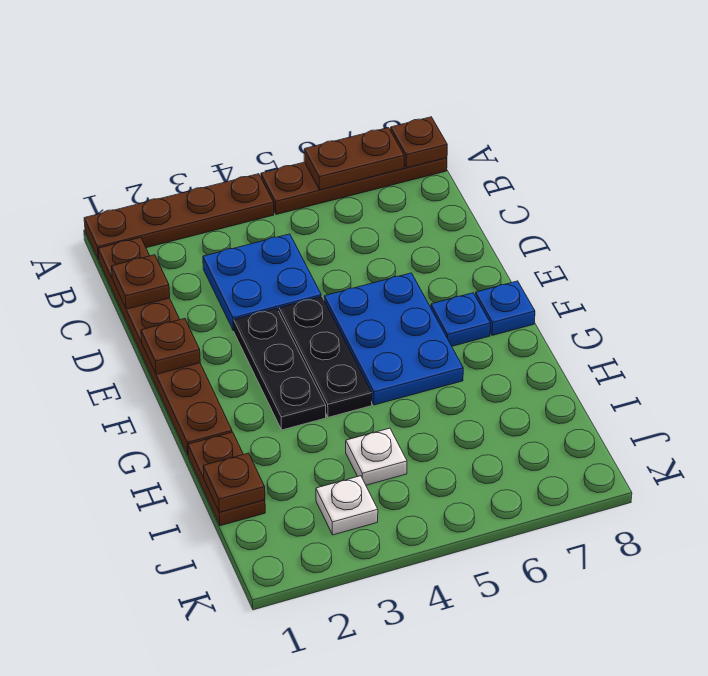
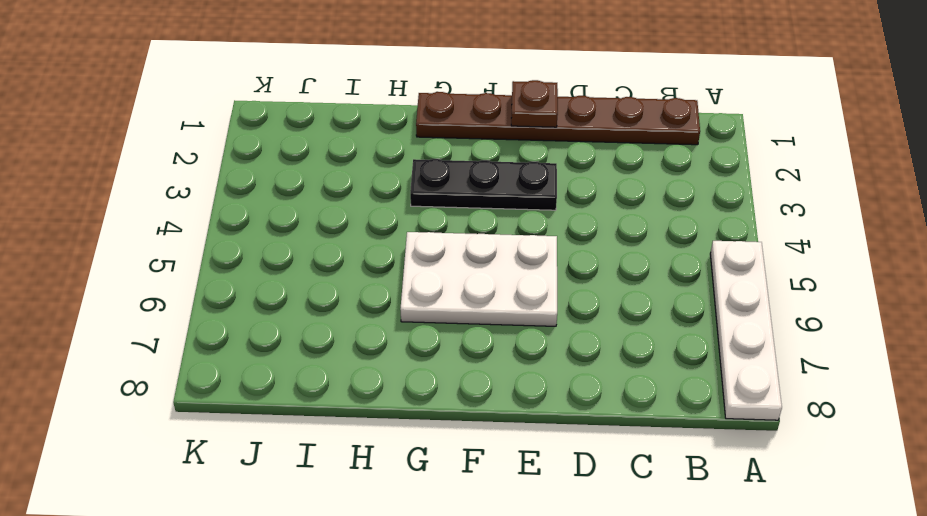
white plate A5:A8 level 1 -> brown plate A5:A8 level 1
white plate E5:G6 level 1 -> blue plate E5:G6 level 1
none -> brown plate A1:A4 level 1
none -> blue plate C3:D4 level 1
none -> black plate E4:G4 level 1

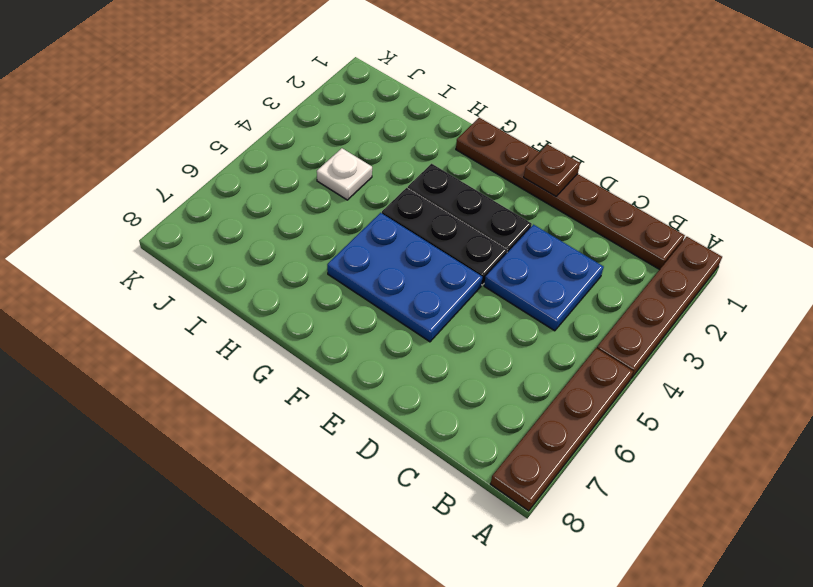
none -> blue plate F7 level 1
none -> blue plate F8 level 1
none -> brown plate H1:I1 level 1

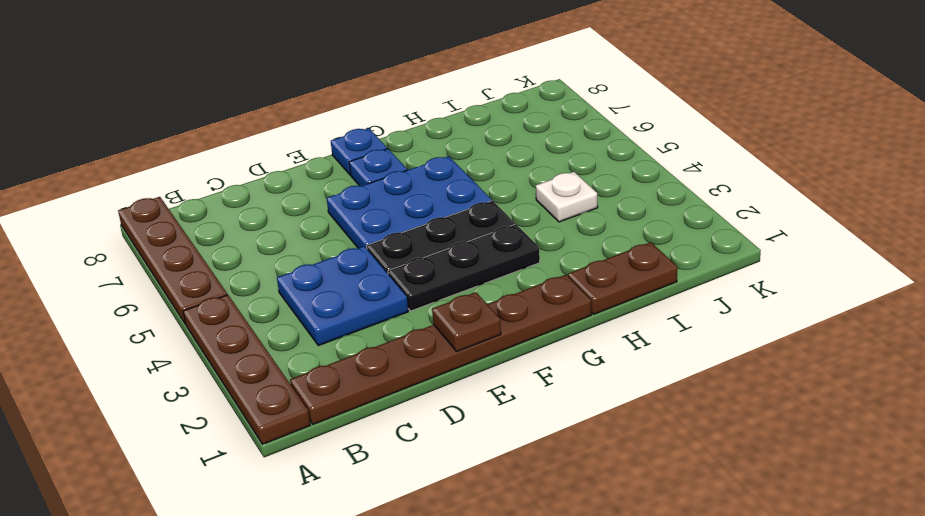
none -> white plate J3 level 1
none -> brown plate A6:A7 level 2
none -> brown plate A8 level 2

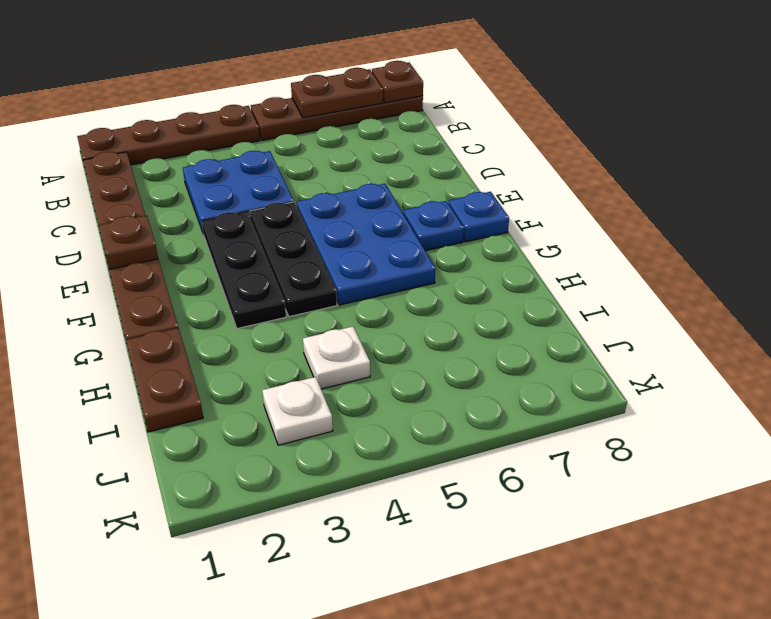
none -> brown plate C1 level 2
none -> brown plate I1 level 2

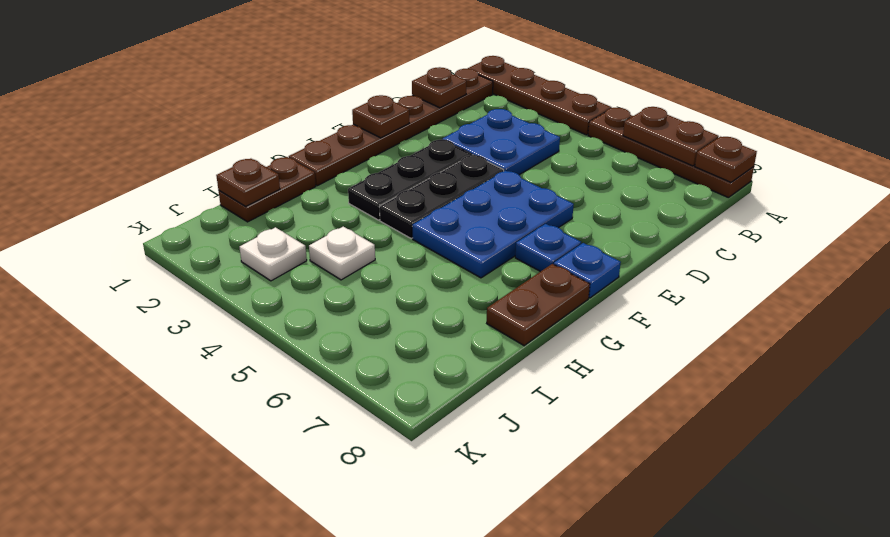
brown plate G8:H8 level 1 -> none

